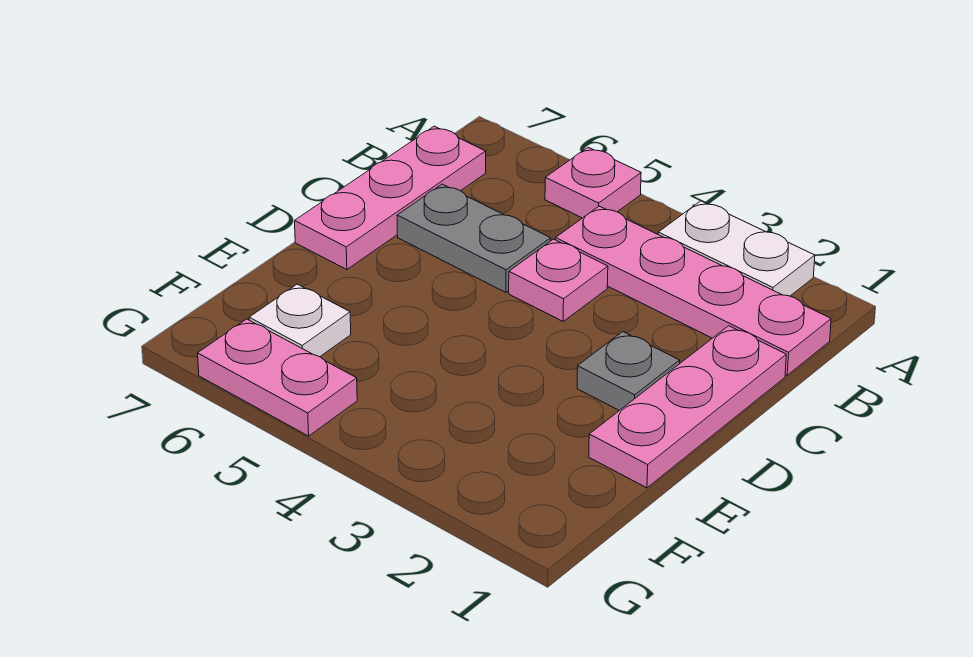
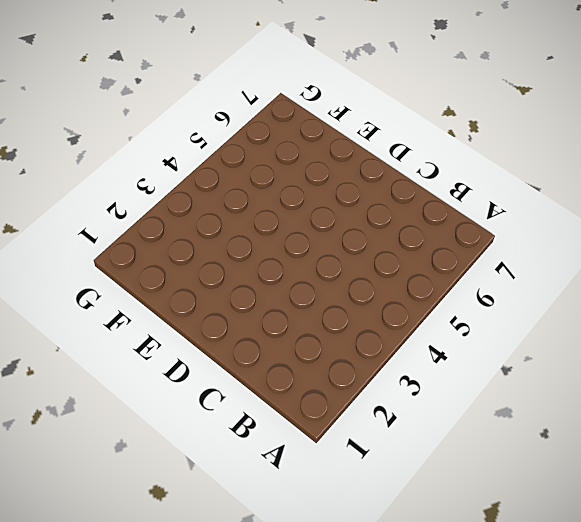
none -> white plate A2:A3 level 1
none -> pink plate A5 level 1

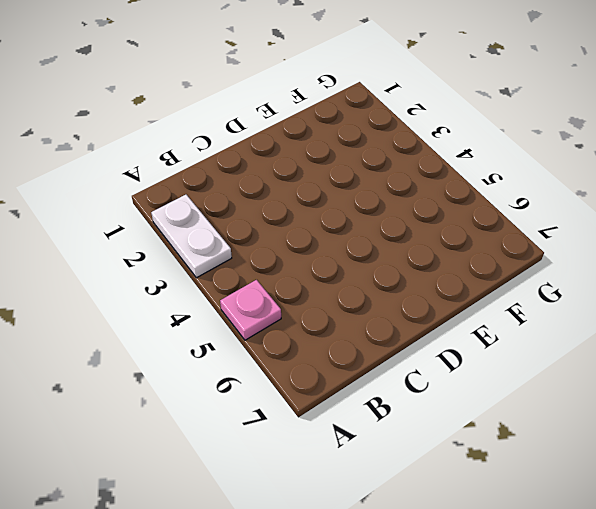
none -> pink plate B1:B4 level 1
none -> pink plate B7:D7 level 1

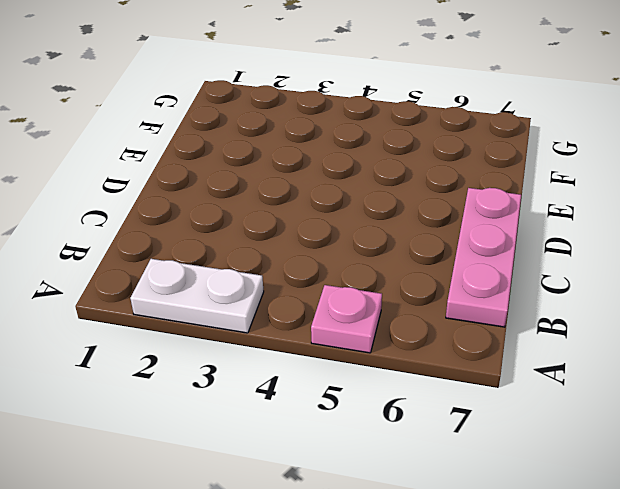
none -> pink plate B1:B4 level 1
none -> pink plate C1:E1 level 1

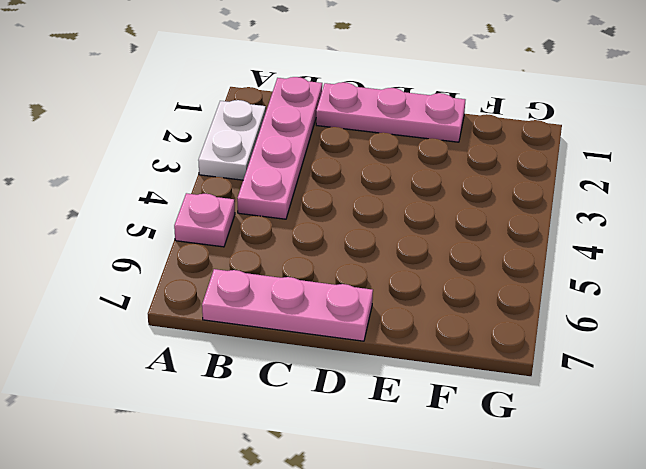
none -> pink plate C4 level 1
none -> grey plate C5:C6 level 1

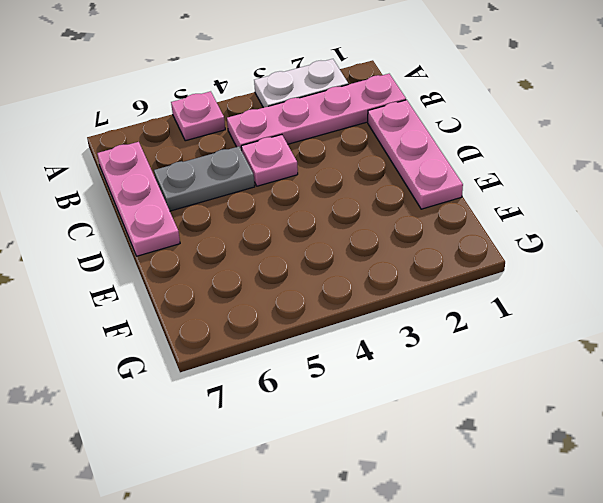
none -> grey plate D2 level 1
none -> white plate F6 level 1

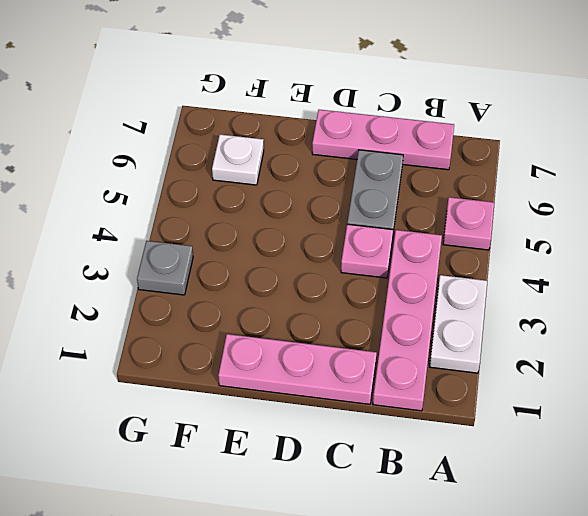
grey plate G3 level 1 -> grey plate D2 level 1
none -> pink plate G5:G6 level 1

